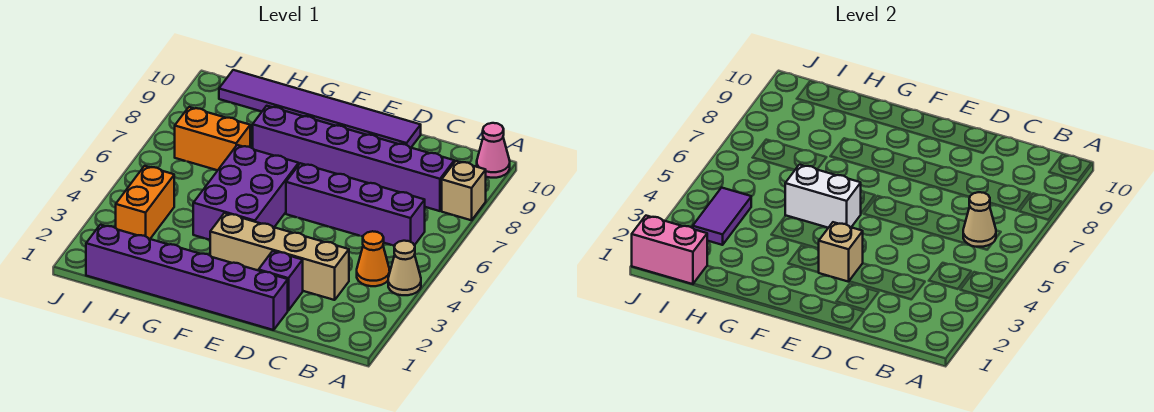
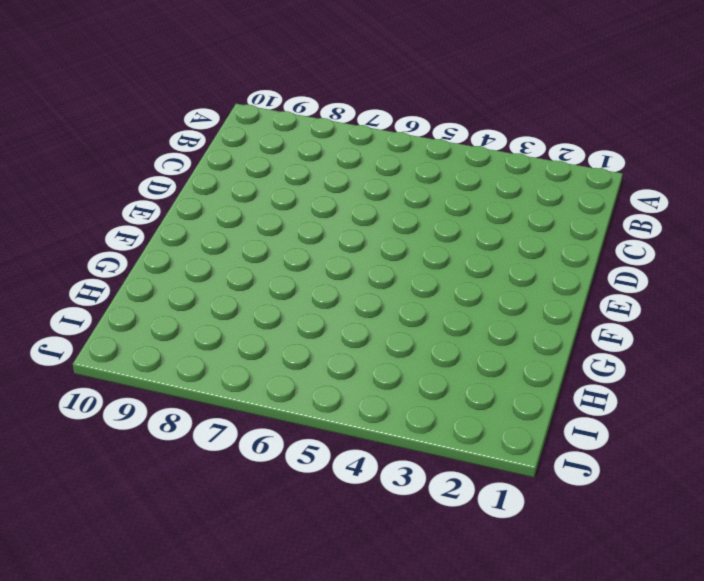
none -> tan cone A4 level 1
none -> tan brick A8 level 1
none -> pink cone A10 level 1

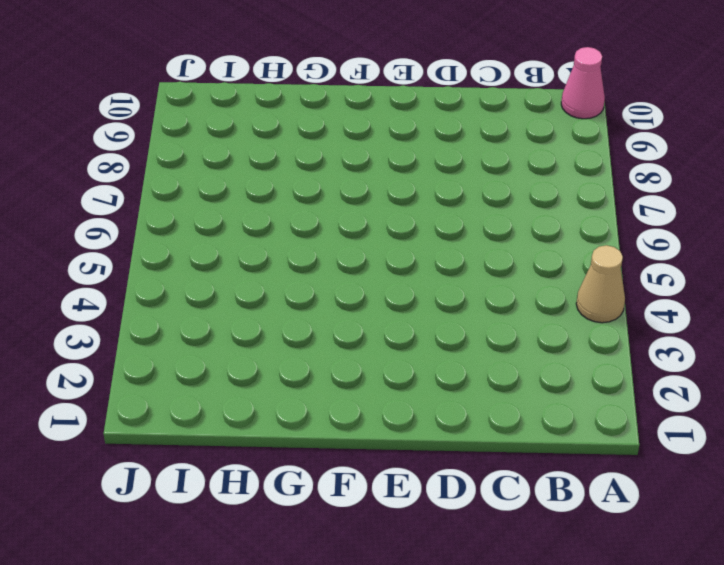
none -> tan brick A8 level 1
none -> orange cone B4 level 1
none -> purple brick B6:E6 level 1

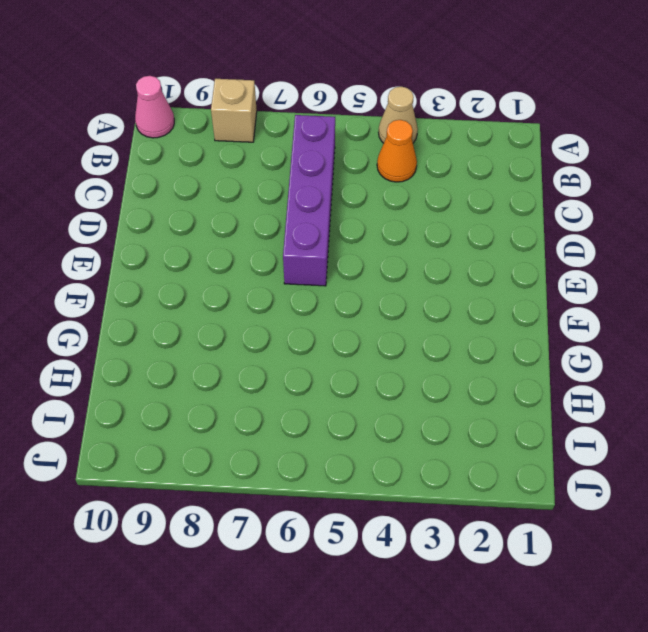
none -> purple brick B8:G8 level 1
none -> tan brick C3:F3 level 1
none -> purple brick D1:I1 level 1

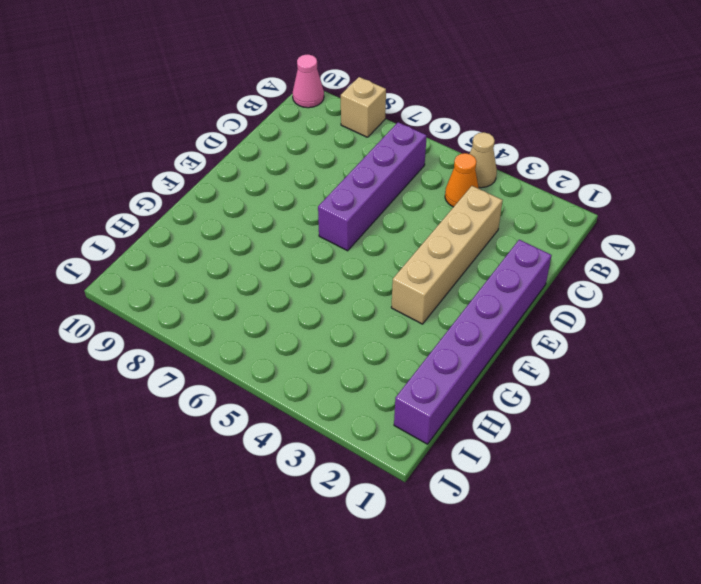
none -> purple brick B8:G8 level 1
none -> purple brick D2 level 1
none -> purple tile D10:I10 level 1

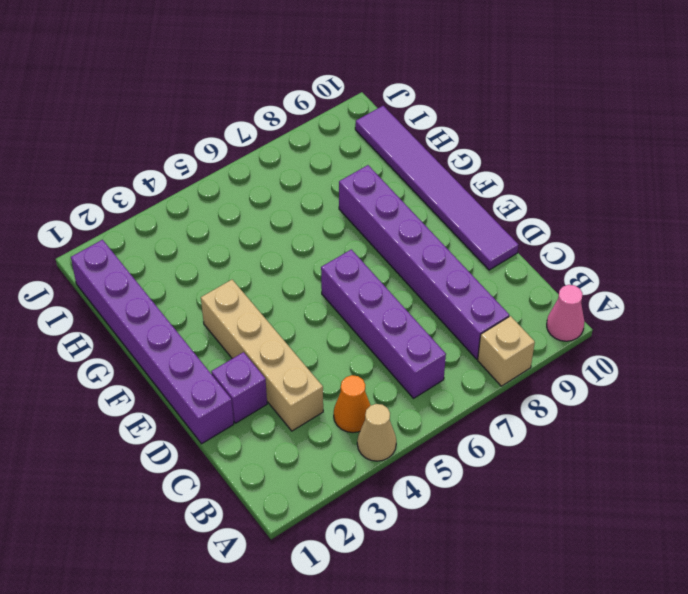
none -> purple brick F4:G6 level 1
none -> orange brick H7:I7 level 1
none -> orange brick I3:I4 level 1

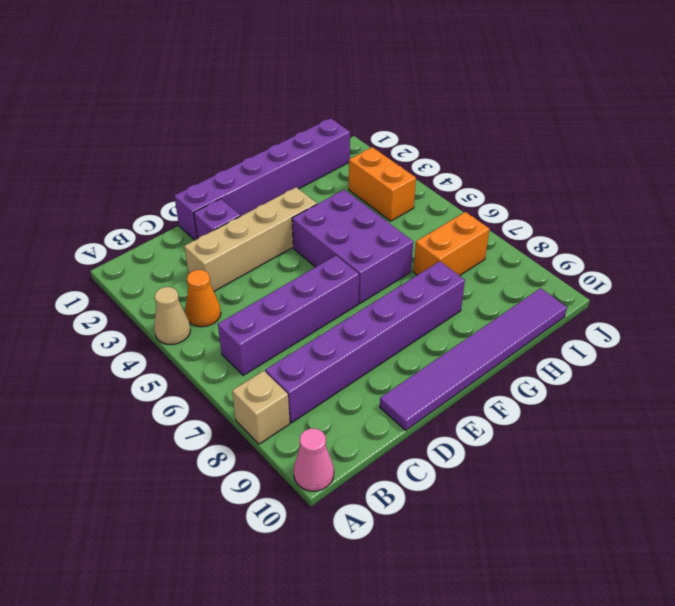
none -> tan cone B6 level 2
none -> tan brick E3 level 2
none -> white brick F5:G5 level 2

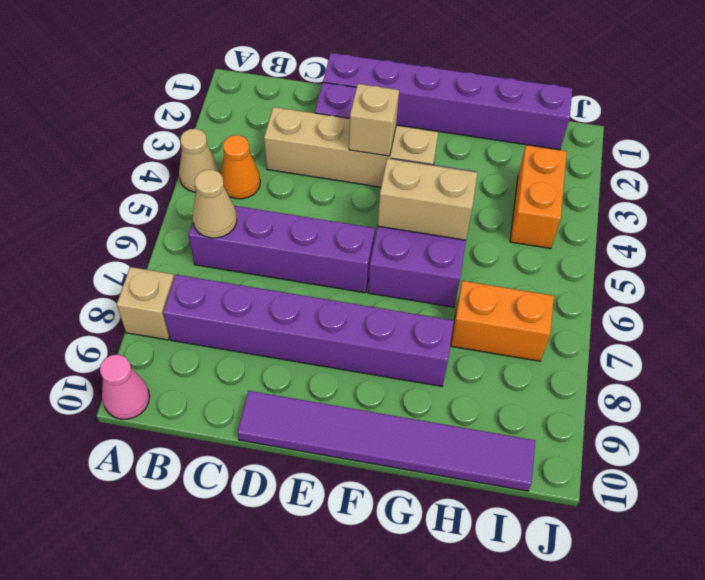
tan brick F5:G5 level 2 -> white brick F5:G5 level 2
none -> pink brick I1:J1 level 2
none -> purple tile I3:I4 level 2

